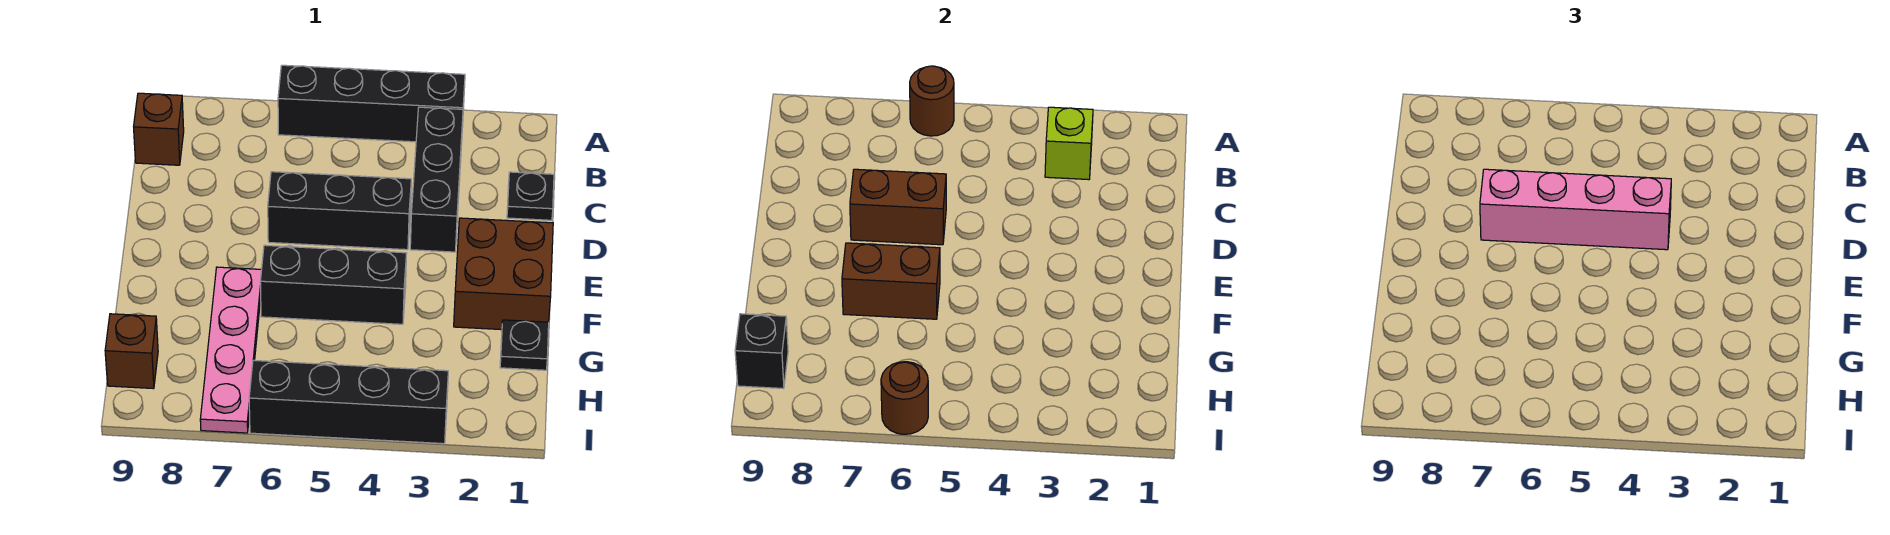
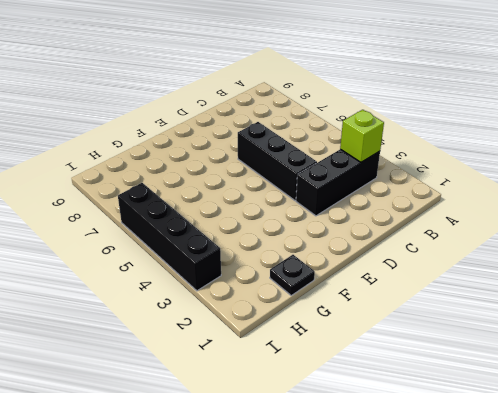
none -> black brick A3:A6 level 1
none -> brown brick B9 level 1
none -> black plate C1 level 1

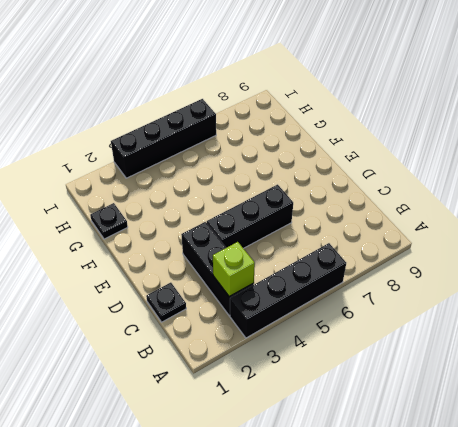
none -> brown brick B9 level 1
none -> brown brick E1:F2 level 1
none -> black brick F4:F6 level 1

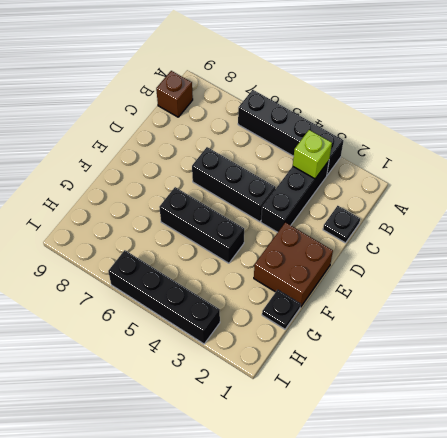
none -> pink plate F7:I7 level 1
none -> brown brick H9 level 1
none -> brown round brick A6 level 2

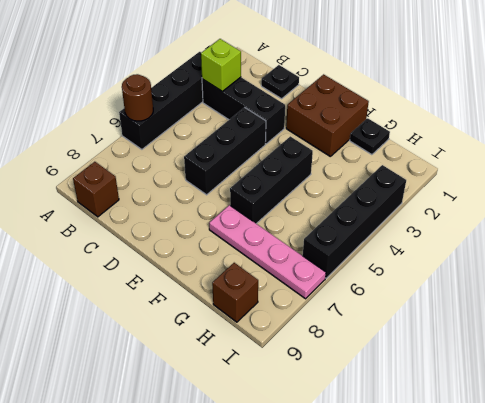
none -> brown brick D6:D7 level 2
none -> brown brick F6:F7 level 2
none -> black brick H9 level 2

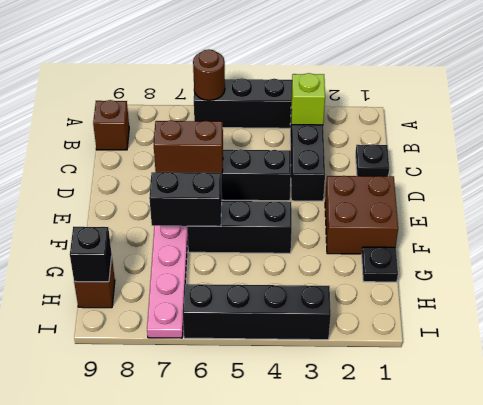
black brick F6:F7 level 2 -> brown brick F6:F7 level 2
none -> brown round brick I6 level 2
none -> pink brick D4:D7 level 3

